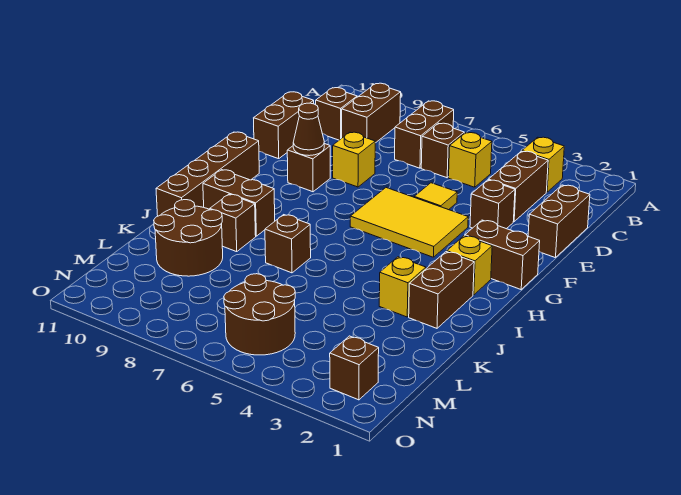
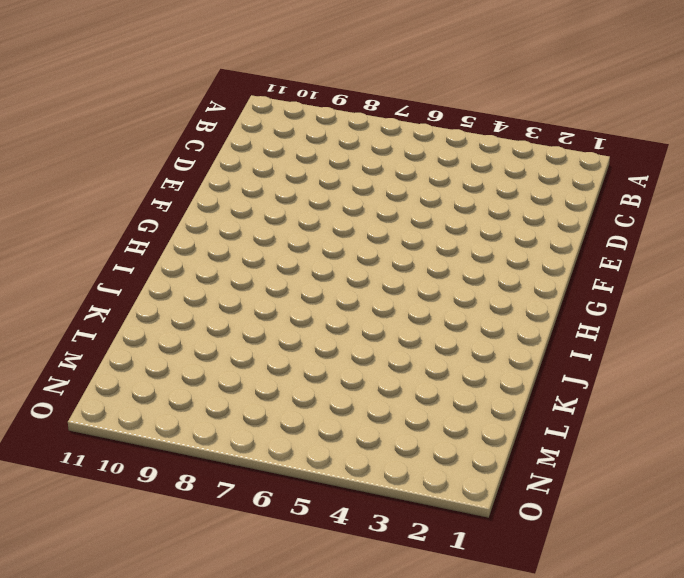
none -> yellow brick B3 level 1
none -> brown brick B7:C7 level 1
none -> brown brick B9:C9 level 1

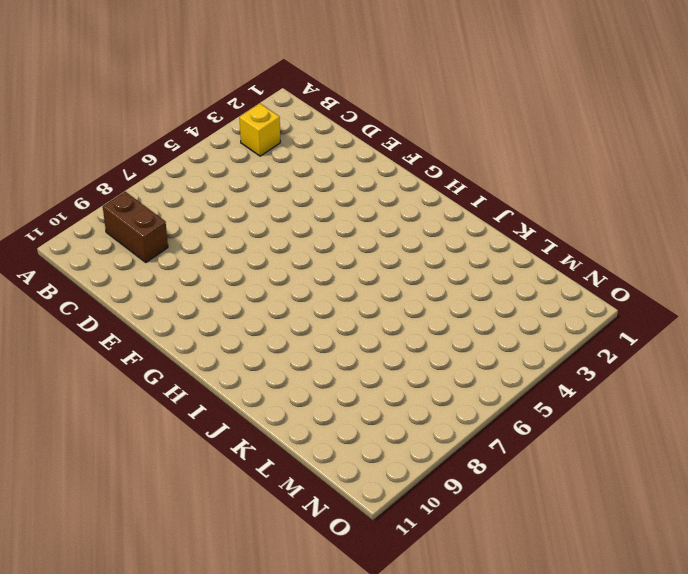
none -> brown brick B7:C7 level 1
none -> brown brick C3:D3 level 1
none -> yellow brick C5 level 1

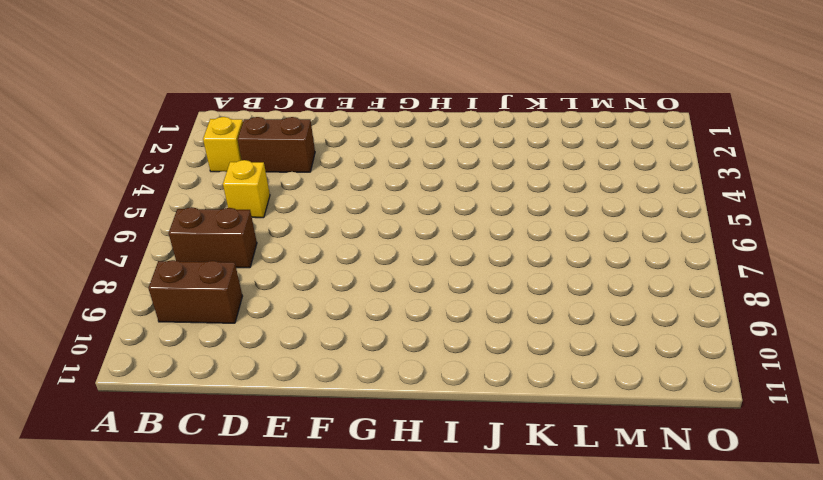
none -> brown brick C6 level 1
none -> brown brick C10 level 1
none -> brown brick D1:E1 level 1

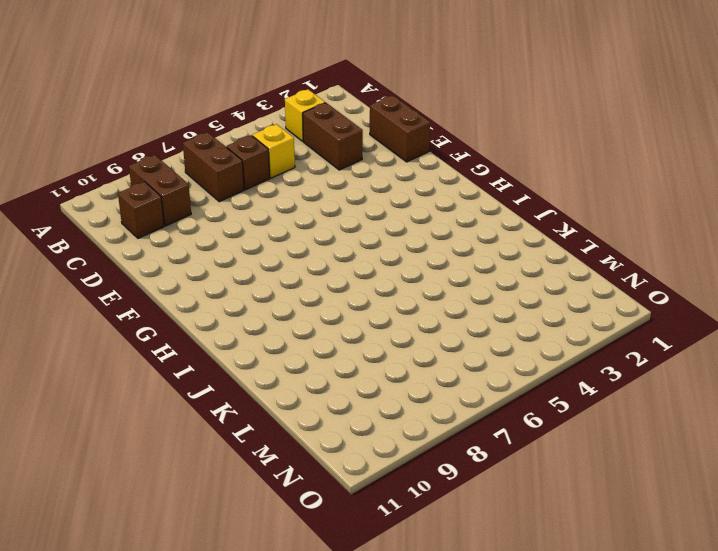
none -> brown brick D11:E11 level 1
none -> brown brick E3 level 1
none -> yellow tile E5 level 1

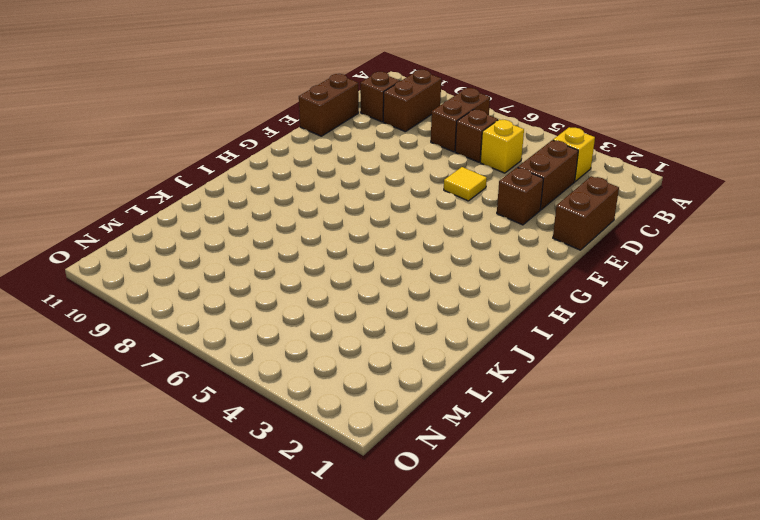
none -> yellow brick E8 level 1
none -> yellow tile F4:G6 level 1
none -> brown brick F9 level 1

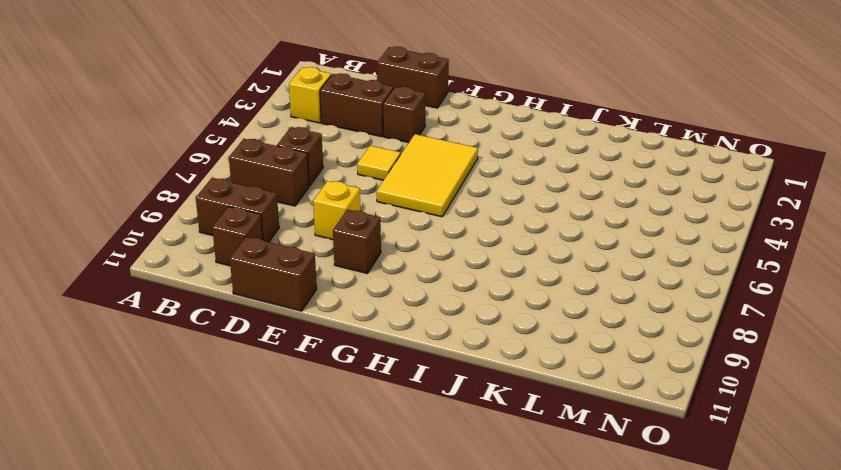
none -> yellow brick C5 level 1
none -> brown brick G1:G2 level 1
none -> brown brick G11:J11 level 1

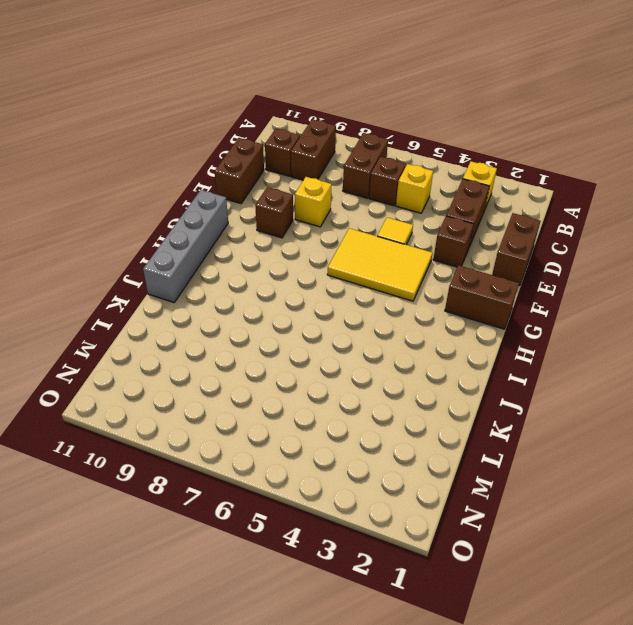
grey brick G11:J11 level 1 -> brown brick G11:J11 level 1
none -> yellow brick H2 level 1
none -> brown brick I2:J2 level 1
none -> brown brick I9:I10 level 1

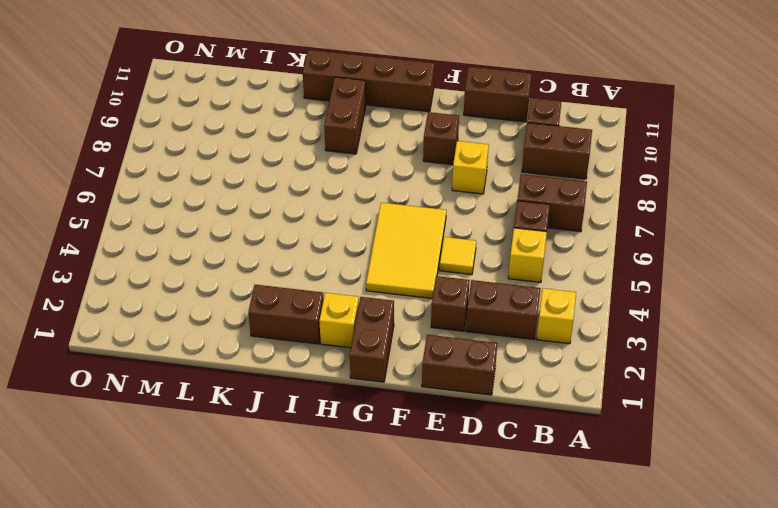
none -> yellow brick J3 level 1
none -> brown brick J7 level 1
none -> brown brick J9 level 1

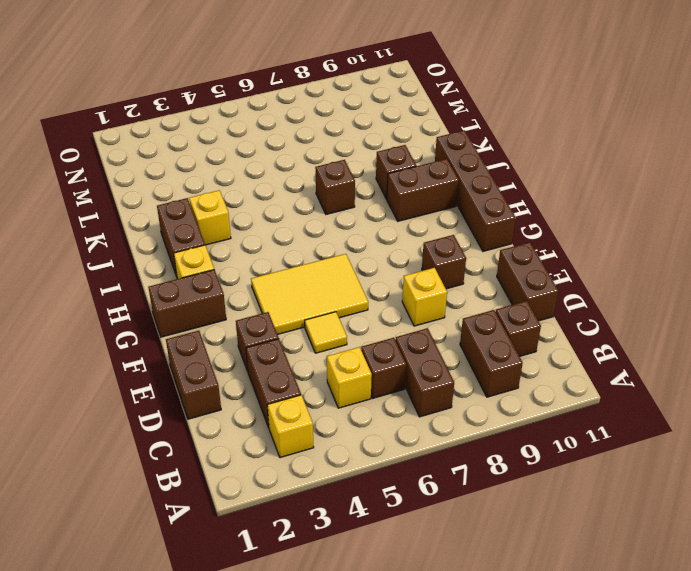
none -> brown round brick K9:L10 level 1
none -> brown round brick M5:N6 level 1
none -> brown brick N2 level 1

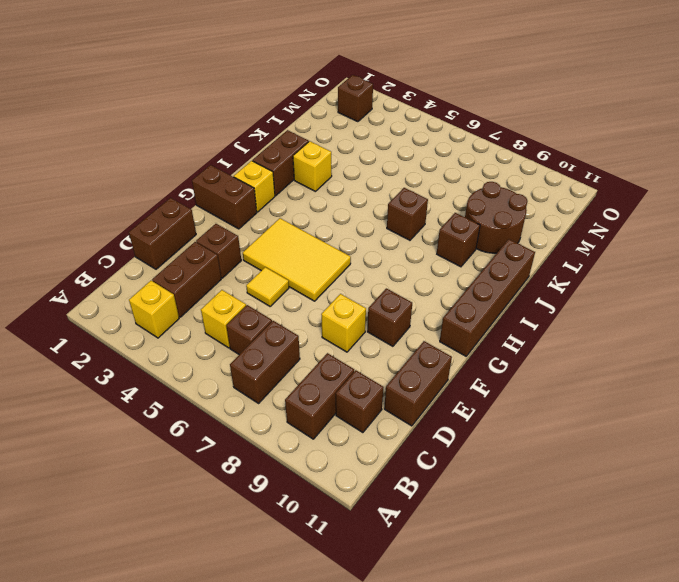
none -> brown brick I9:I10 level 1
none -> brown round brick M5:N6 level 1
none -> brown cone F9 level 2

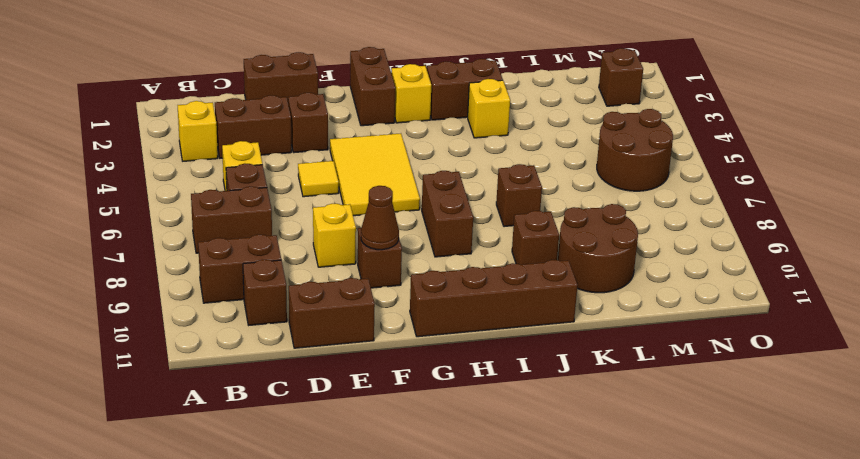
brown brick H7:H8 level 1 -> brown brick I9:I10 level 1

